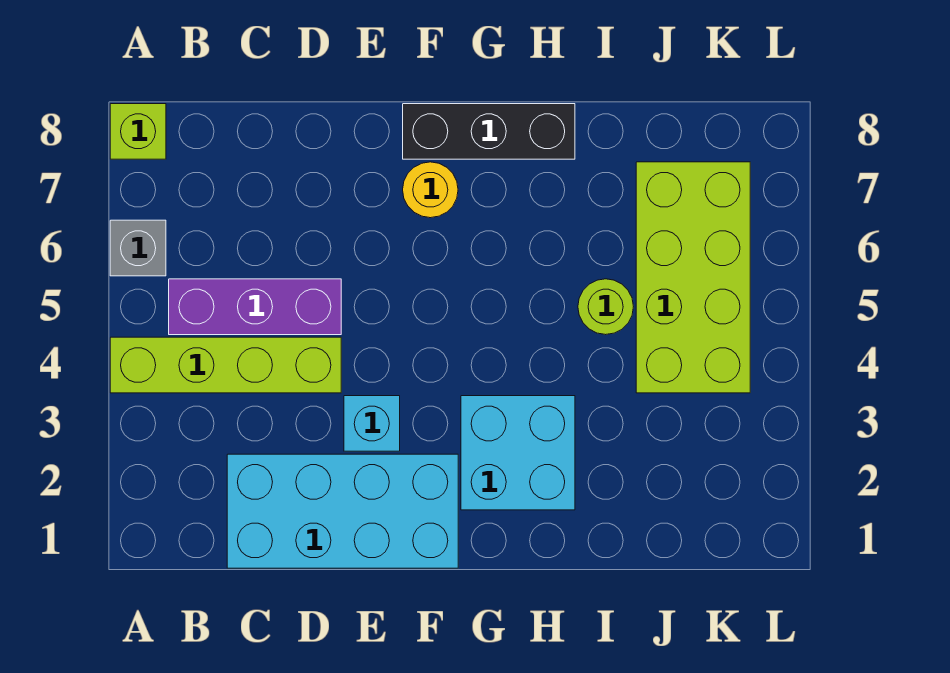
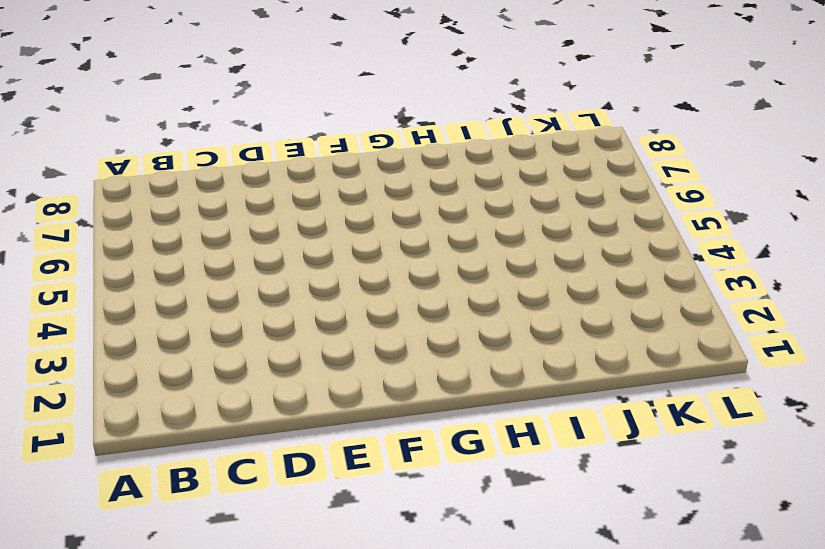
none -> lime brick A4:D4 level 1
none -> grey brick A6 level 1

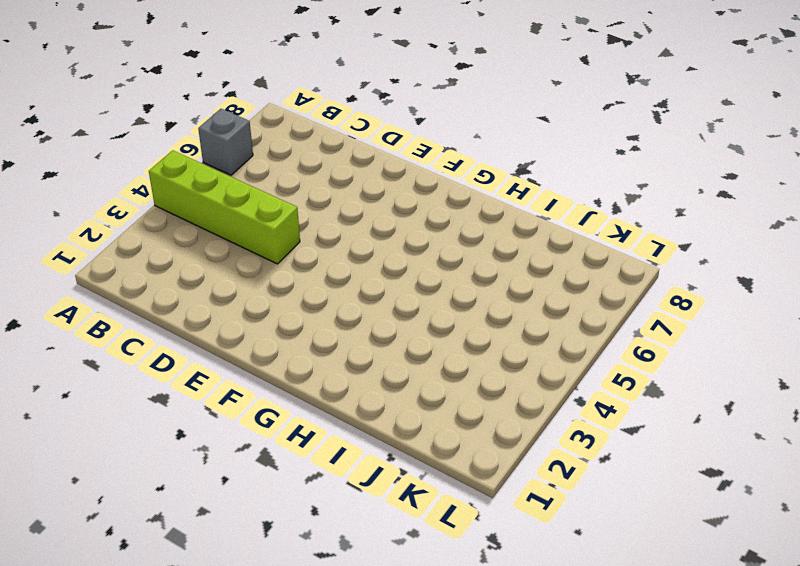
none -> lime brick A8 level 1
none -> purple brick B5:D5 level 1

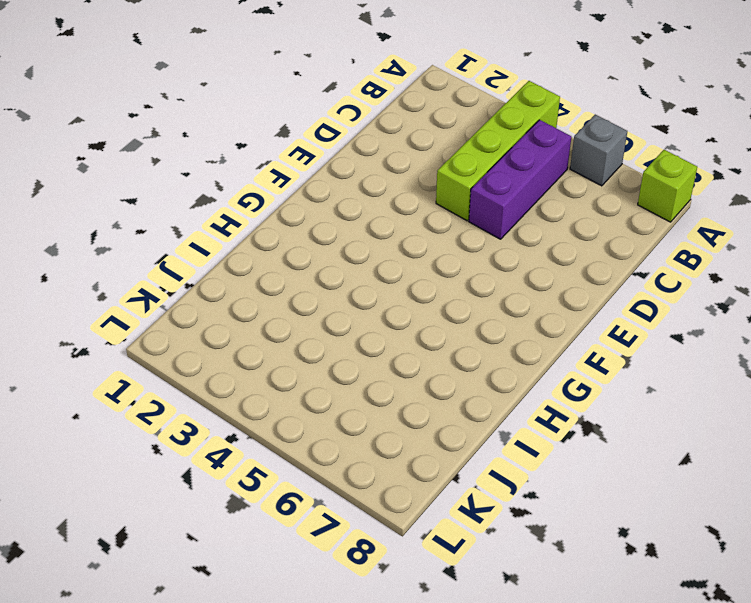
none -> cyan brick C1:F2 level 1
none -> cyan brick E3 level 1

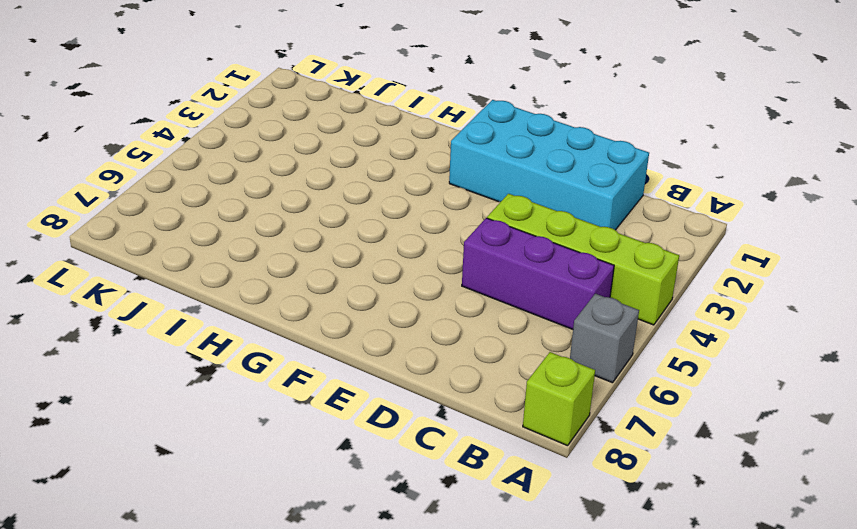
none -> cyan brick E3 level 1
none -> yellow round brick F7 level 1

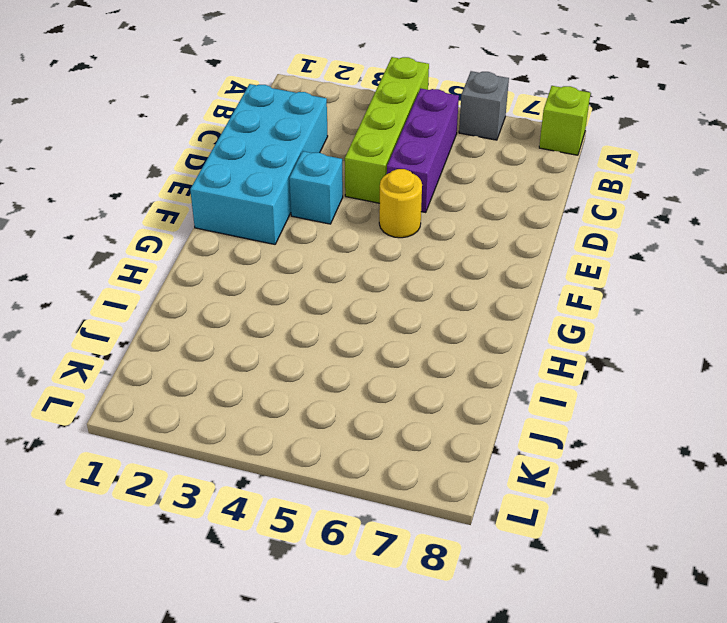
yellow round brick E5 level 1 -> yellow round brick F7 level 1
none -> black brick F8:H8 level 1
none -> cyan brick G2:H3 level 1

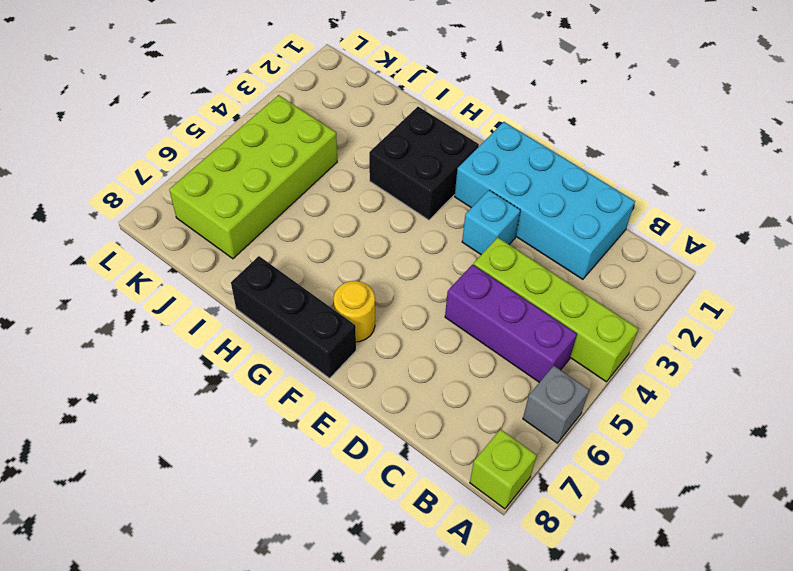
black brick G2:H3 level 1 -> cyan brick G2:H3 level 1
none -> lime round brick I5 level 1

